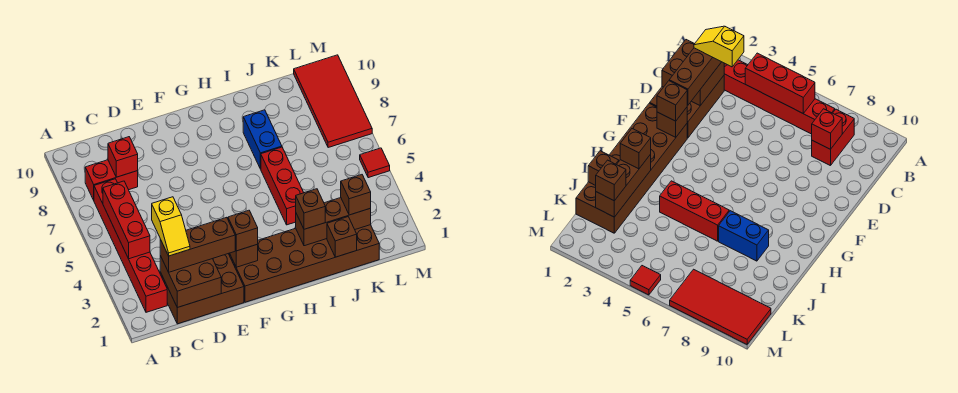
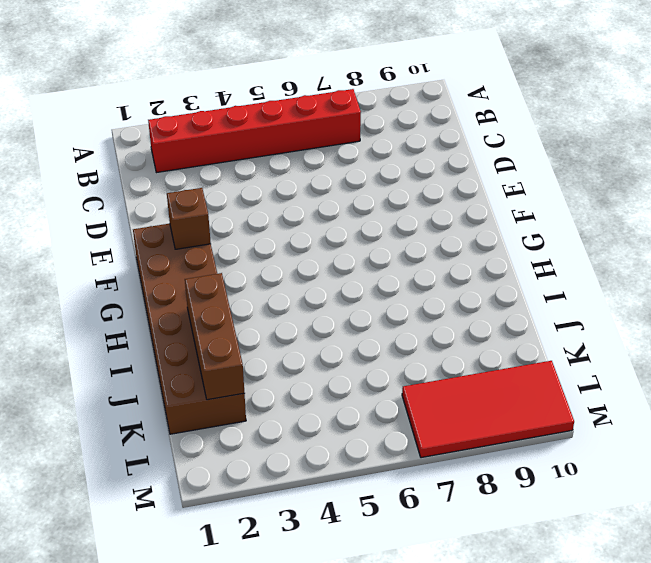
none -> red brick B8:C8 level 1
none -> brown brick C1:E2 level 1
none -> red brick I4:I6 level 1

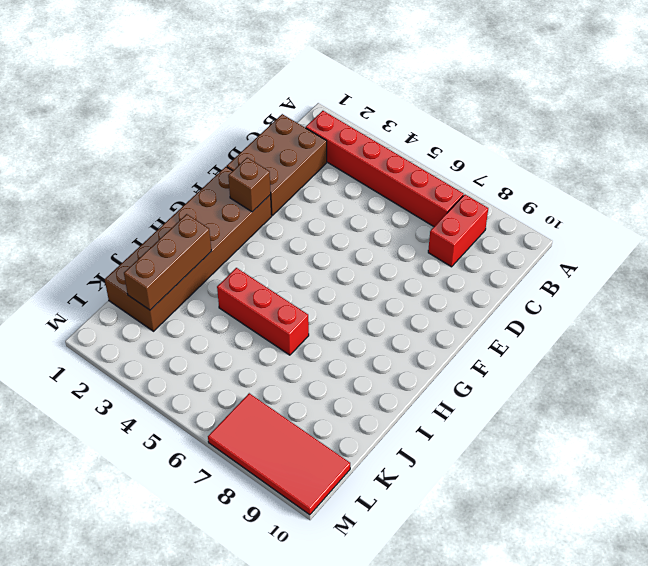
none -> blue brick I7:I8 level 1
none -> red tile M5 level 1
none -> red brick B4:B6 level 2

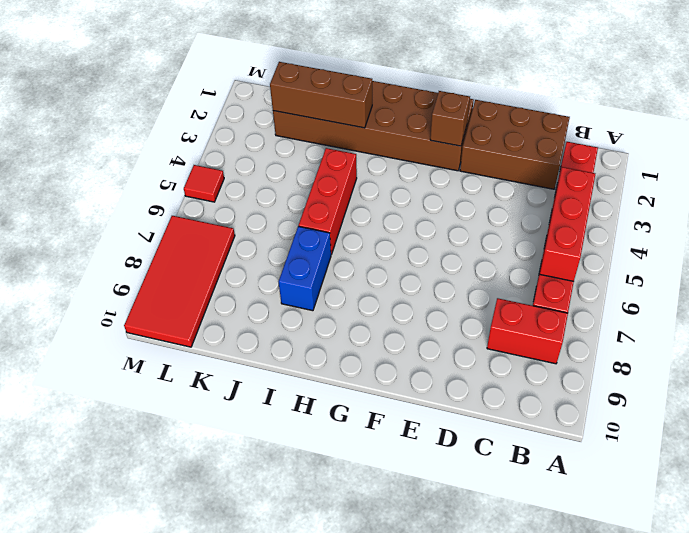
none -> brown brick C1:D2 level 2
none -> red brick C8 level 2
none -> brown brick J1 level 2

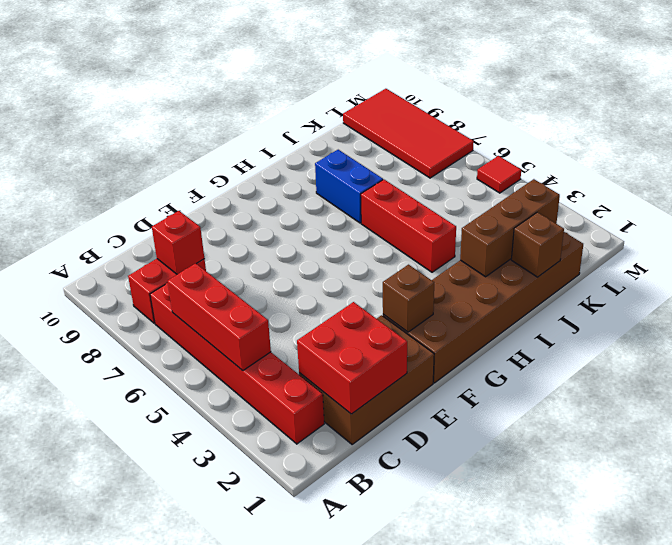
red brick C1:D2 level 2 -> brown brick C1:D2 level 2
none -> brown brick C2:E2 level 3
none -> brown brick F2 level 3
none -> brown brick I2 level 3

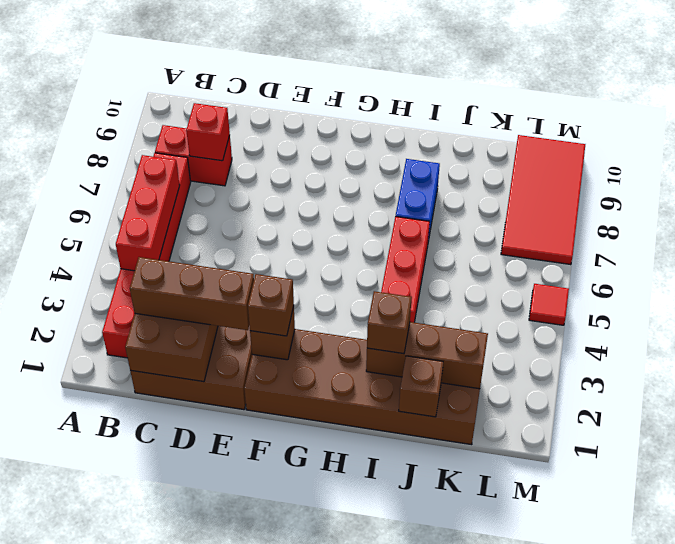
none -> brown brick K2 level 3
none -> yellow slope C2:C3 level 4 top 3

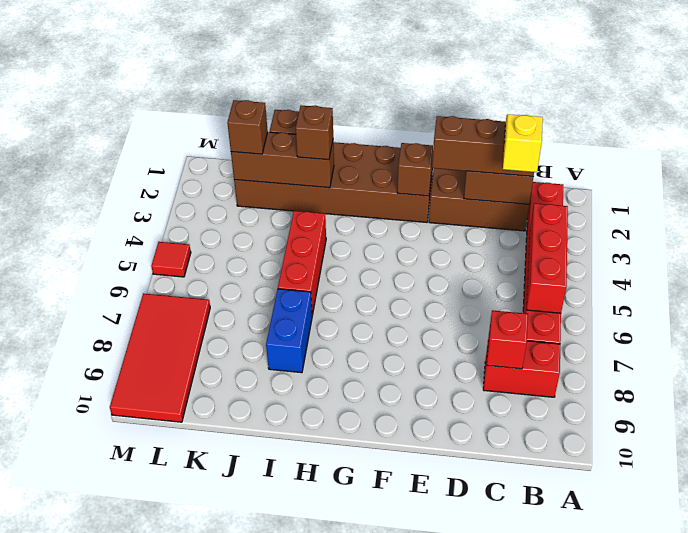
none -> brown brick F2 level 3

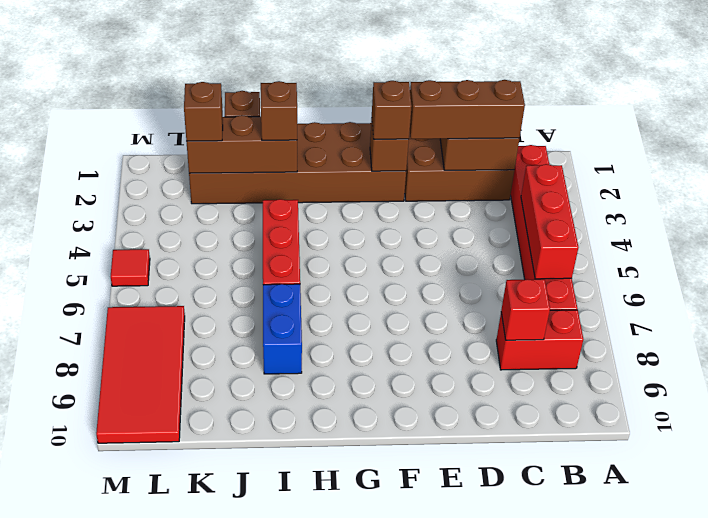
none -> yellow slope C2:C3 level 4 top 3

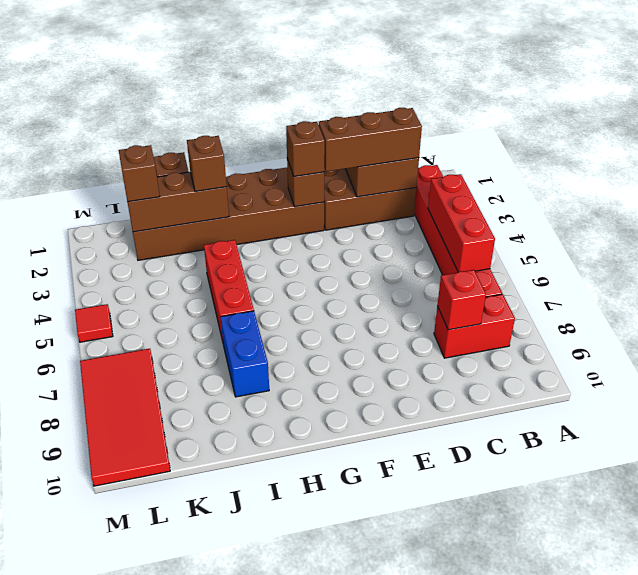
none -> yellow slope C2:C3 level 4 top 3

